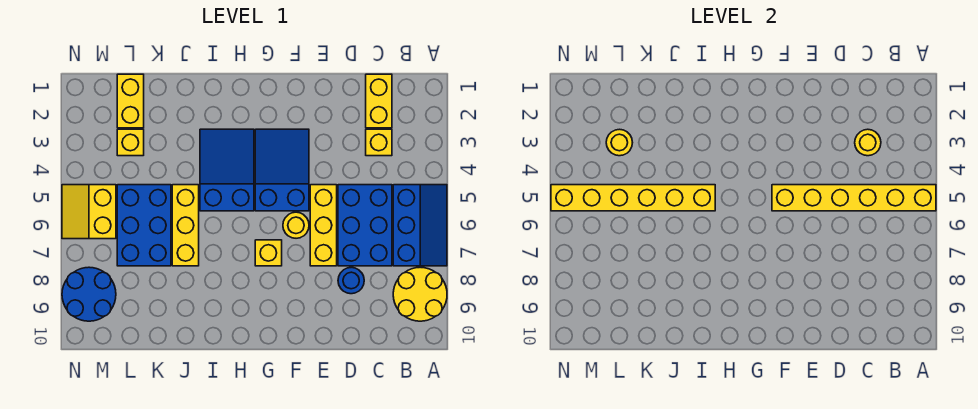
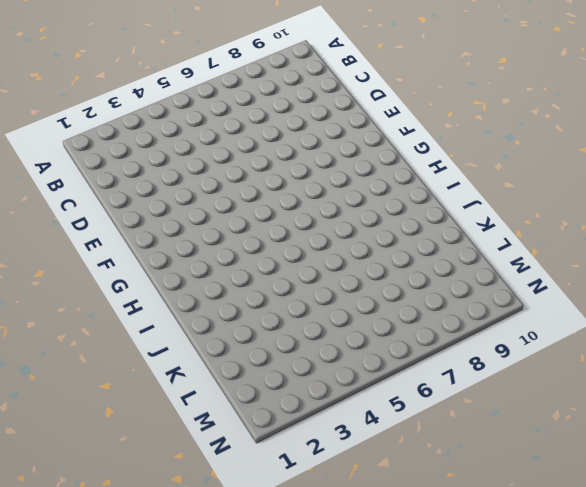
none -> blue slope A5:B7 level 1 top B
none -> yellow round brick A8:B9 level 1
none -> yellow brick C1:C2 level 1

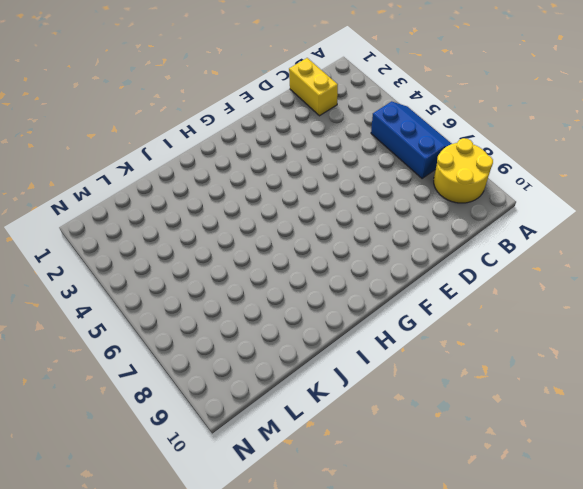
none -> yellow brick C3 level 1
none -> blue brick C5:D7 level 1
none -> blue round brick D8 level 1

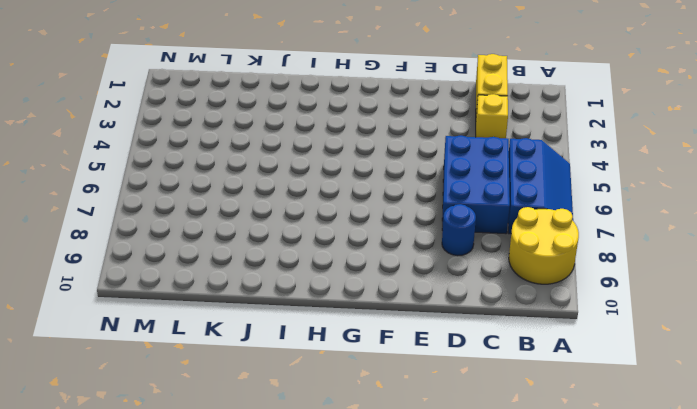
none -> yellow brick E5:E7 level 1
none -> blue slope F3:G5 level 1 top 5
none -> yellow round brick F6 level 1

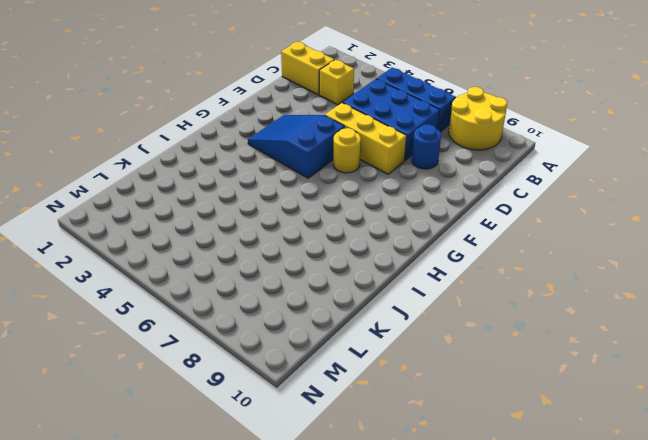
none -> yellow brick G7 level 1
none -> blue slope H3:I5 level 1 top 5
none -> yellow brick J5:J7 level 1

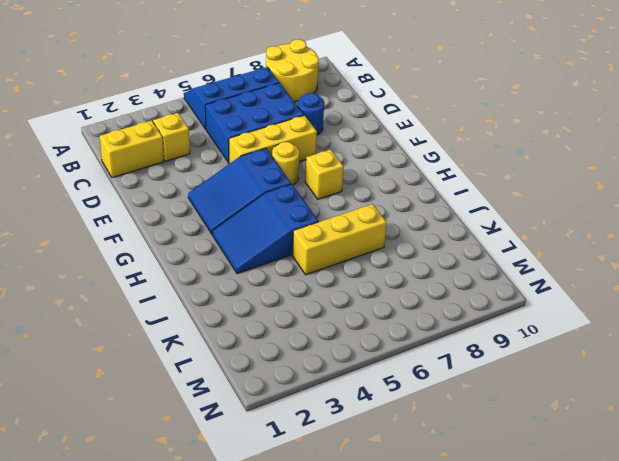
none -> blue brick K5:L7 level 1
none -> yellow brick L1:L2 level 1
none -> yellow brick L3 level 1

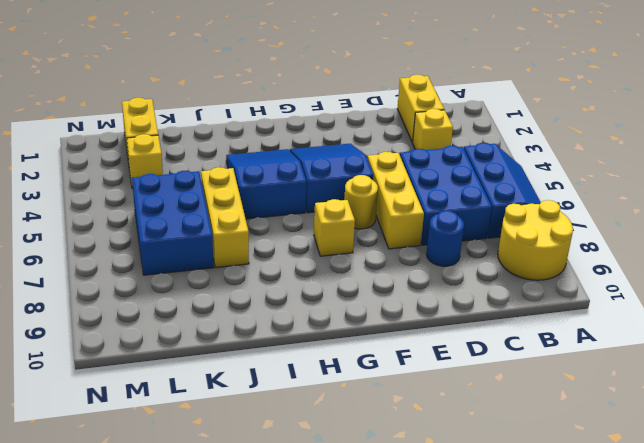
none -> yellow slope M5:N6 level 1 top M
none -> blue round brick M8:N9 level 1
none -> yellow brick A5:F5 level 2

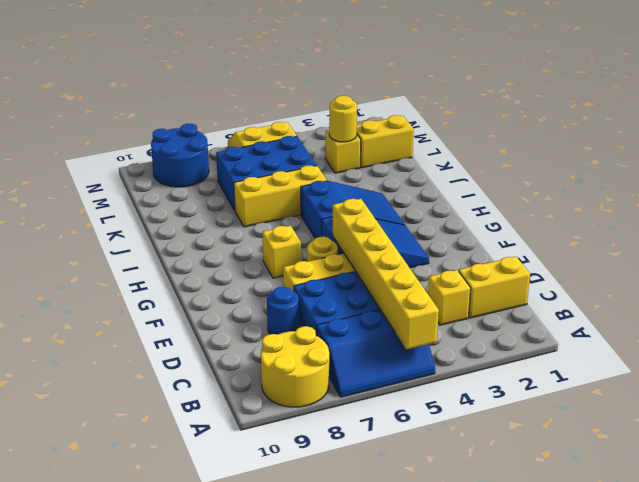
none -> yellow round brick C3 level 2
none -> yellow brick I5:N5 level 2

